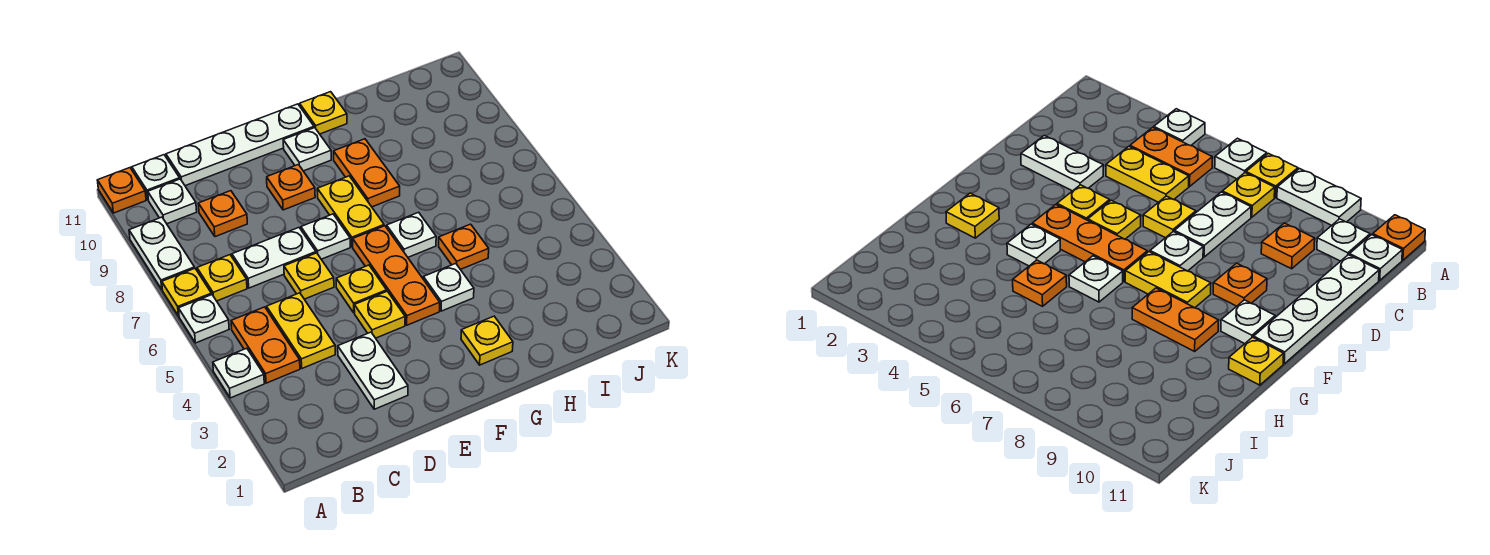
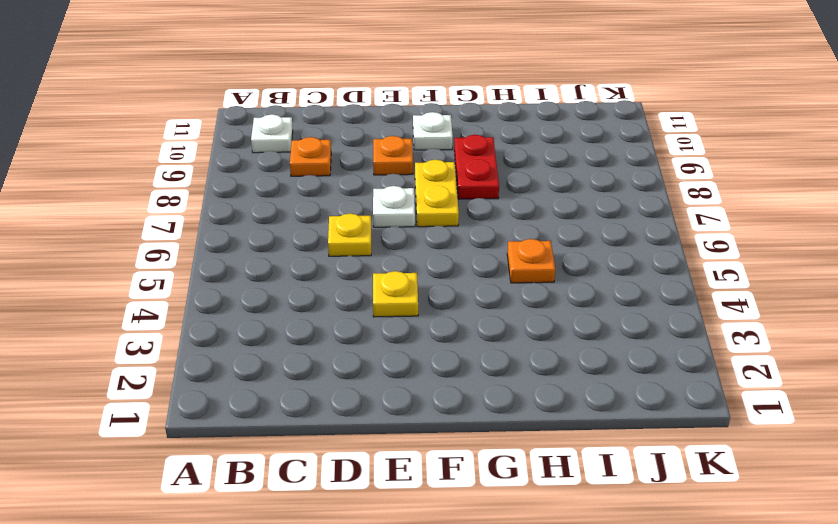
red plate G8:G9 level 1 -> orange plate G8:G9 level 1
none -> white plate A4 level 1
none -> white plate A6 level 1
none -> yellow plate A7 level 1

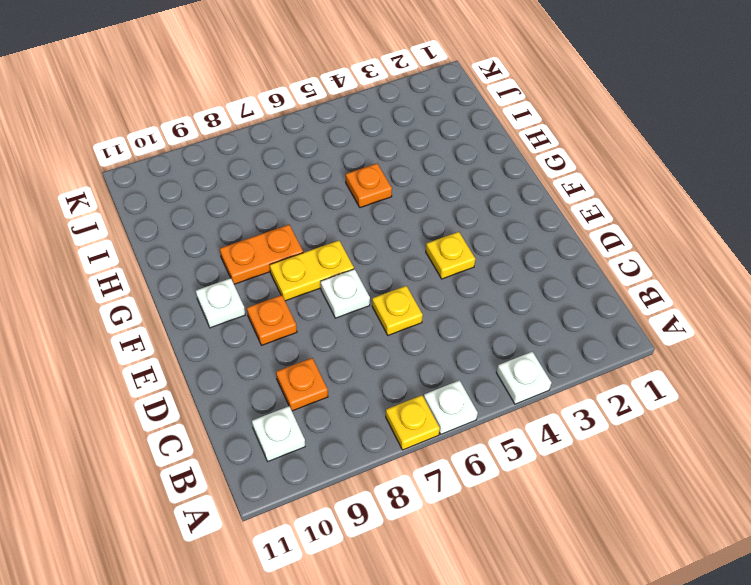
none -> white plate A8:A9 level 1
none -> orange plate A11 level 1
none -> orange plate B4:B5 level 1

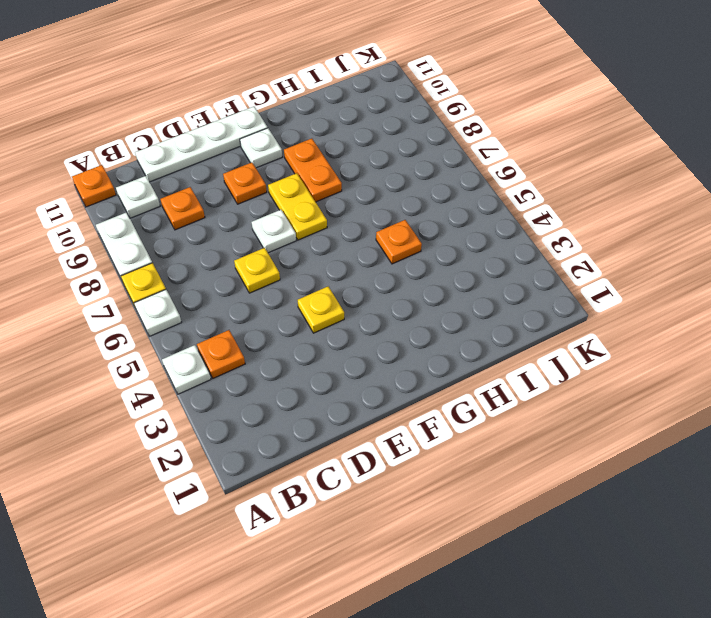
orange plate B4 level 1 -> orange plate B4:B5 level 1
none -> yellow plate B7 level 1
none -> white plate B11 level 1
none -> yellow plate C4:C5 level 1

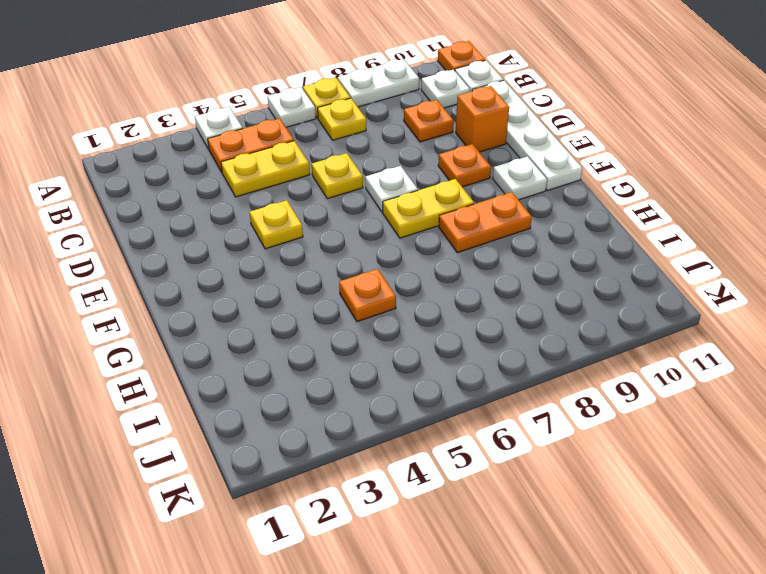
orange brick D10 level 1 -> none
none -> white plate C7:D7 level 1
none -> white plate D2:D3 level 1
none -> yellow plate E5 level 1

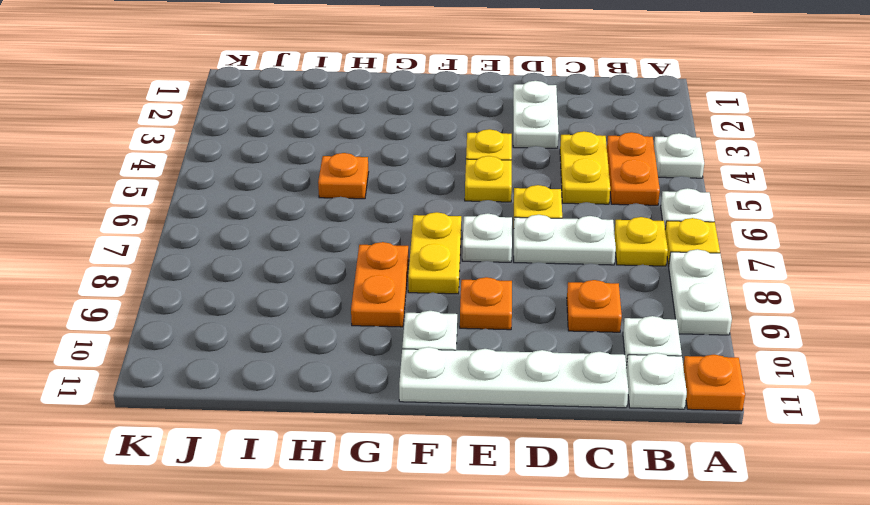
none -> orange plate F4:F6 level 1
none -> yellow plate G2 level 1
none -> white plate G4 level 1

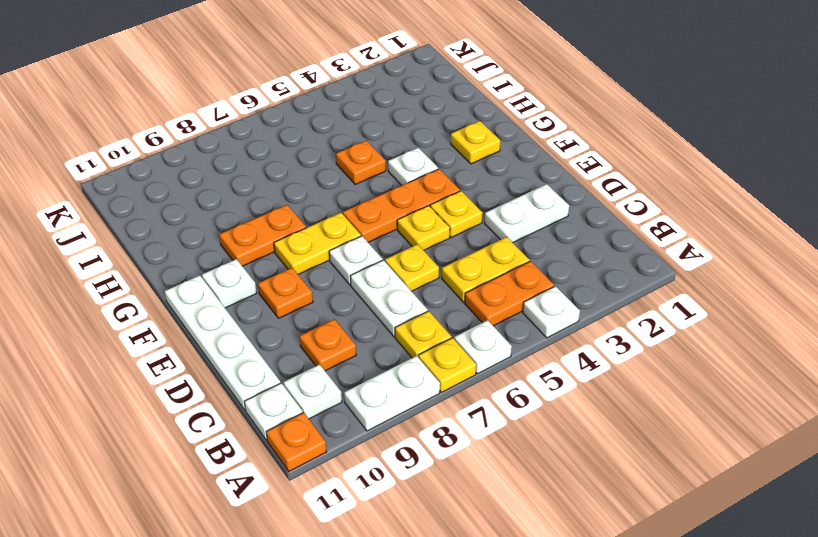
none -> white plate G6 level 1
none -> yellow plate G11 level 1

